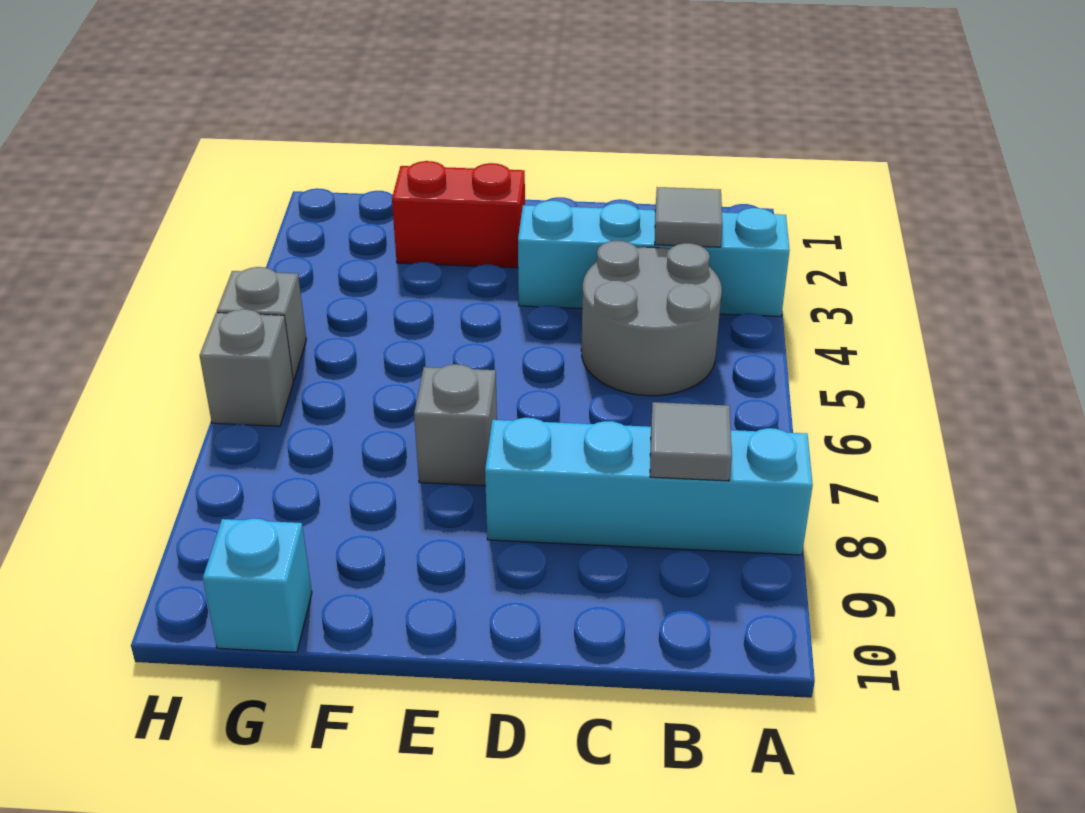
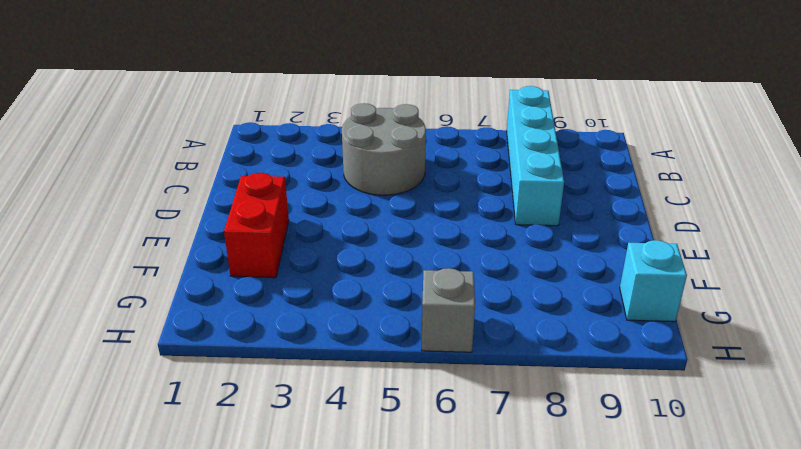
none -> cyan brick A3:D3 level 1
none -> grey brick E7 level 1

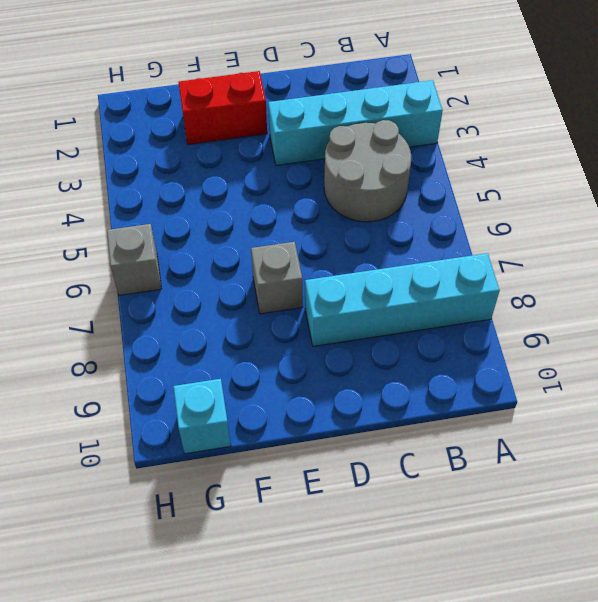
none -> grey brick H5 level 1
none -> grey tile B3 level 2

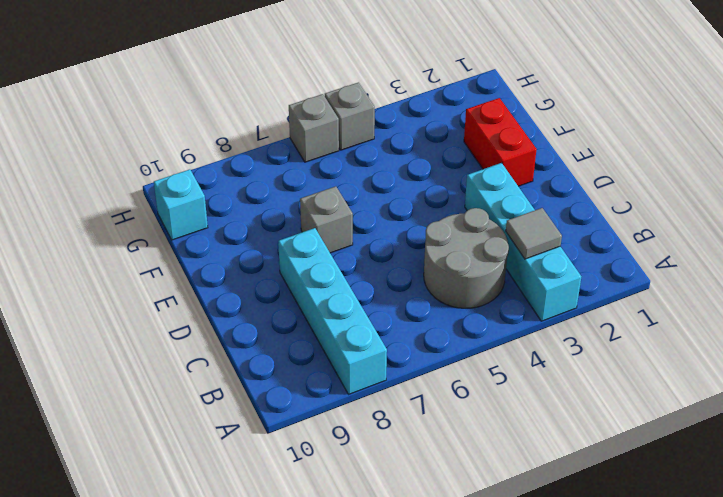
none -> grey tile B8 level 2

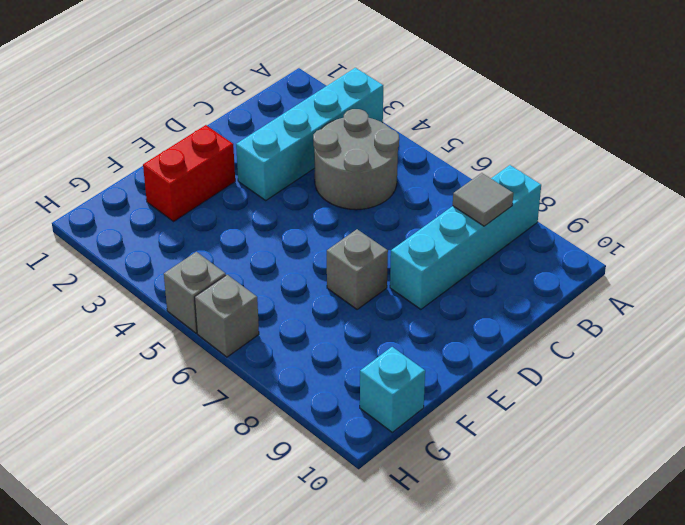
none -> grey tile B3 level 2

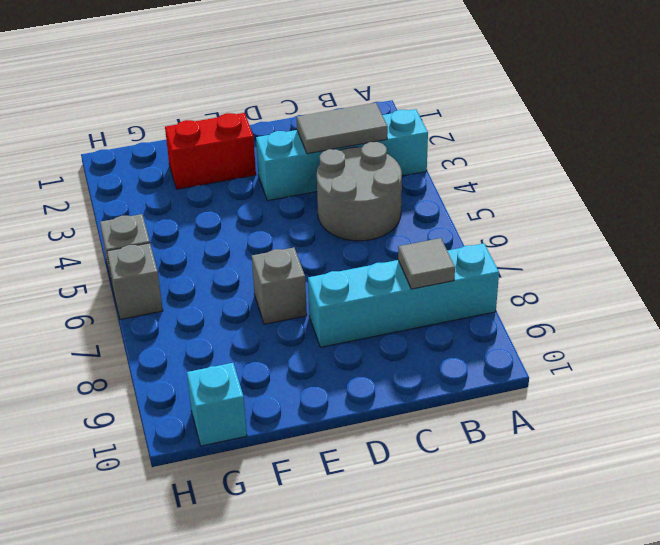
grey tile B3:C3 level 2 -> grey tile B3 level 2

